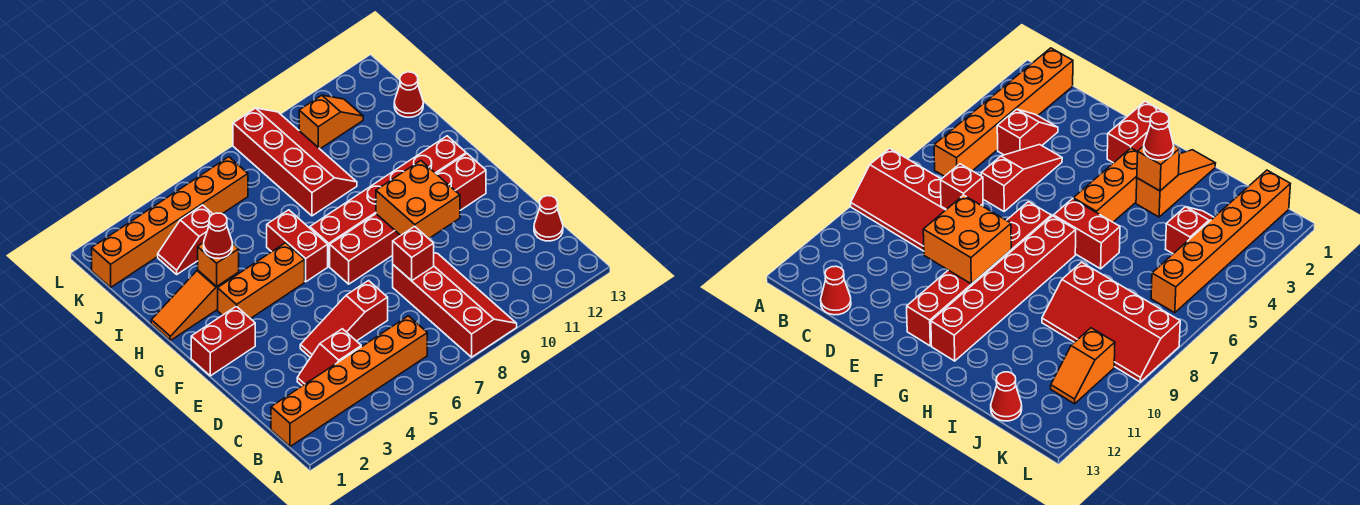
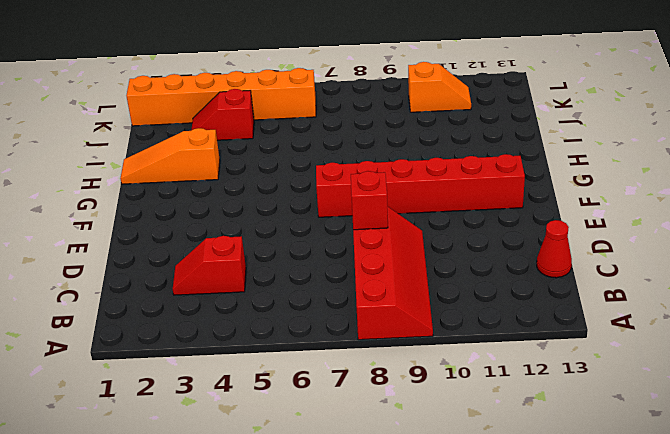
none -> orange brick B1:B6 level 1
none -> red slope D4:D6 level 1 top 6
none -> red brick F1:F2 level 1

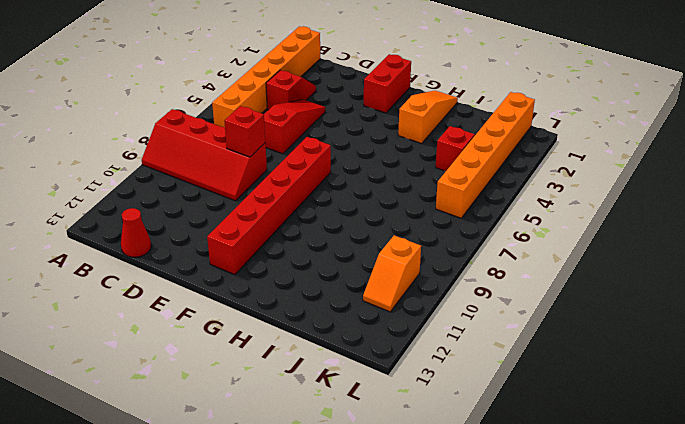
none -> orange brick G3:G5 level 1
none -> red brick G6:H6 level 1
none -> red brick G7:G12 level 1

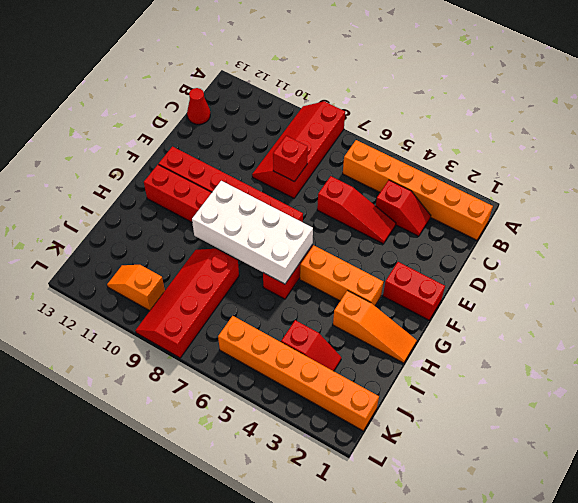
white brick G6:H9 level 2 -> none
none -> red cone J13 level 1
none -> orange brick E9:F10 level 2
none -> orange brick H3 level 2

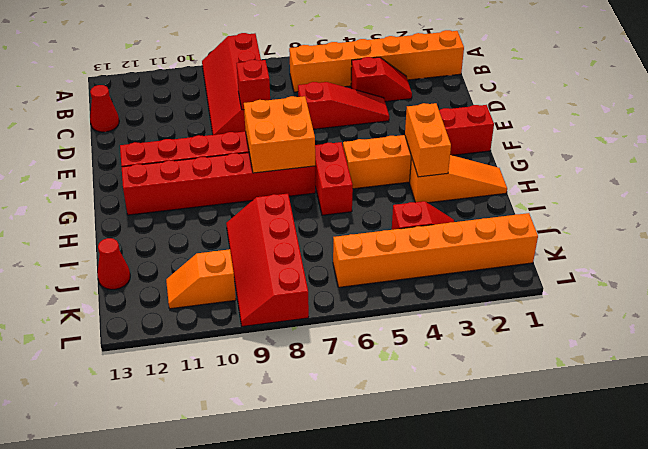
orange brick F7:G8 level 2 -> orange brick E9:F10 level 2
orange brick G3:H3 level 2 -> orange brick H3 level 2
none -> red cone H3 level 3

